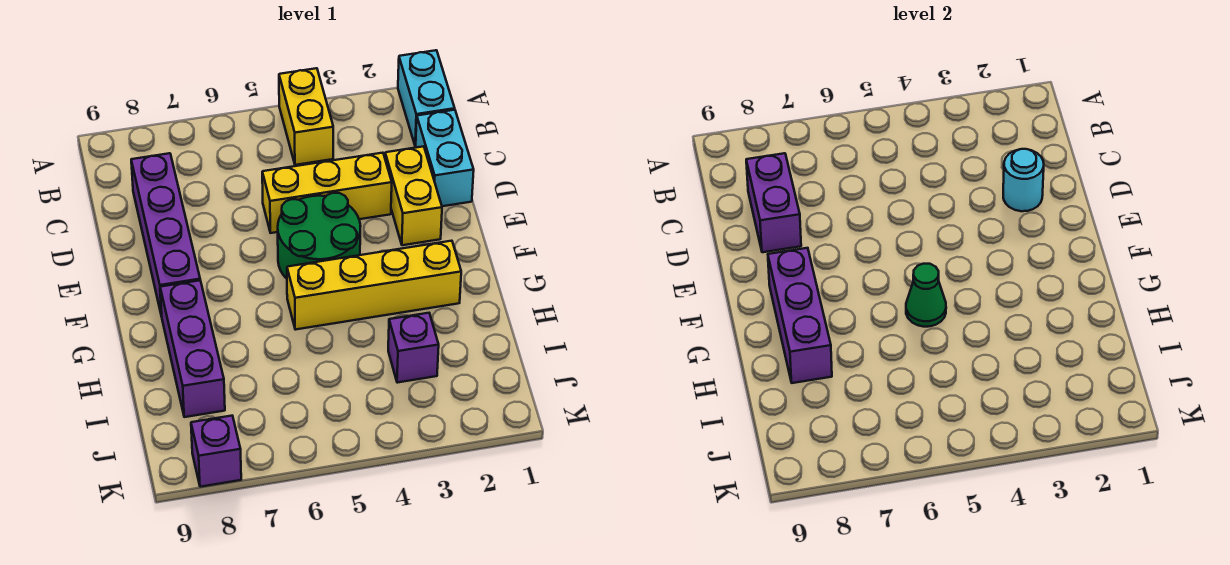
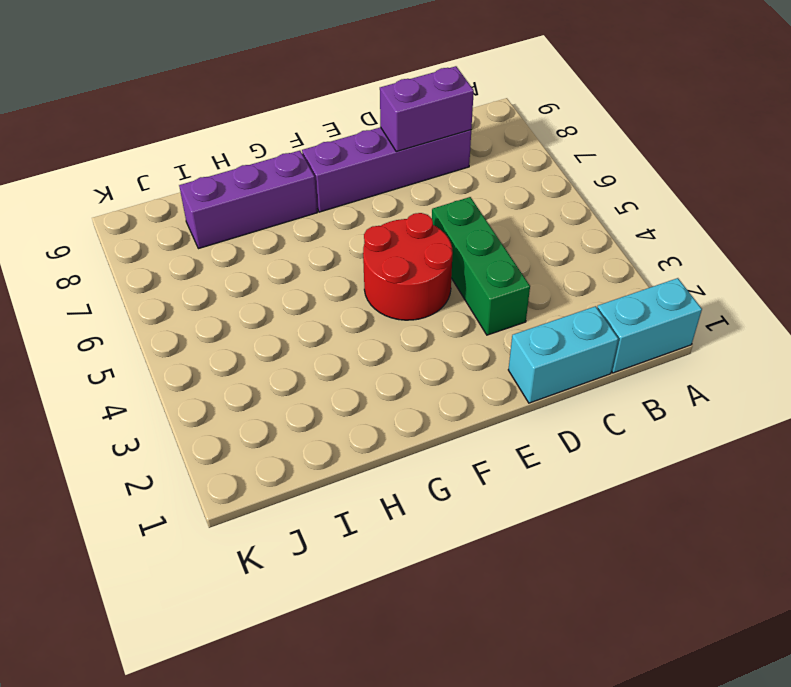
green brick D3:D5 level 1 -> yellow brick D3:D5 level 1
red round brick E4:F5 level 1 -> green round brick E4:F5 level 1
none -> yellow brick A4:B4 level 1
none -> yellow brick D2:E2 level 1
none -> yellow brick G2:G5 level 1

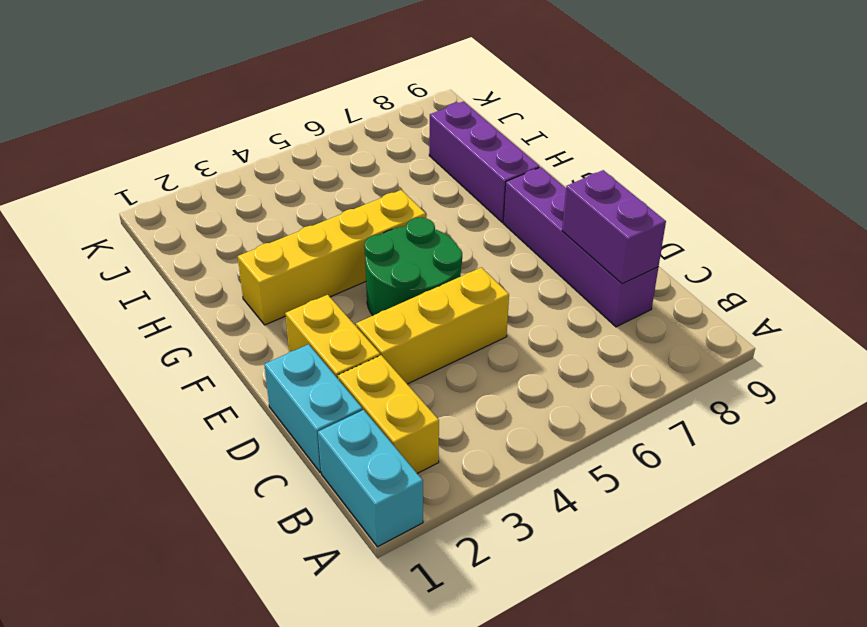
yellow brick B2:C2 level 1 -> yellow brick A4:B4 level 1
none -> purple brick I3 level 1
none -> purple brick K8 level 1
none -> cyan round brick D2 level 2

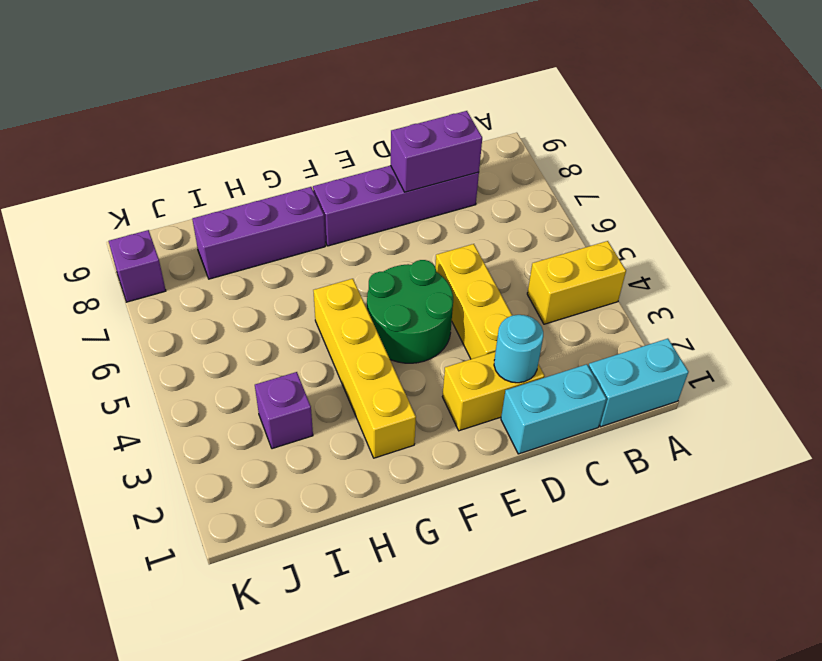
none -> purple brick F8:H8 level 2
none -> green cone G5 level 2

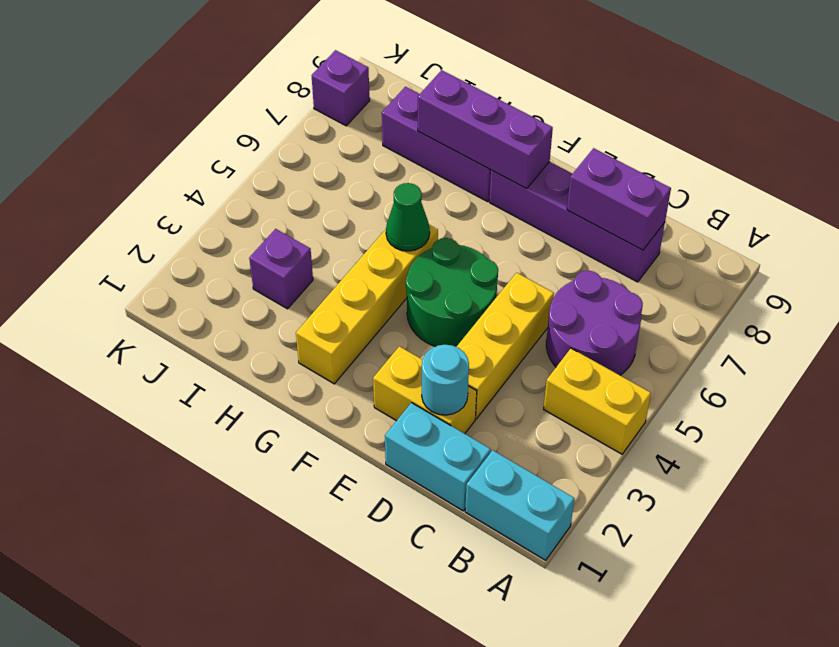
purple round brick B5:C6 level 1 -> none

